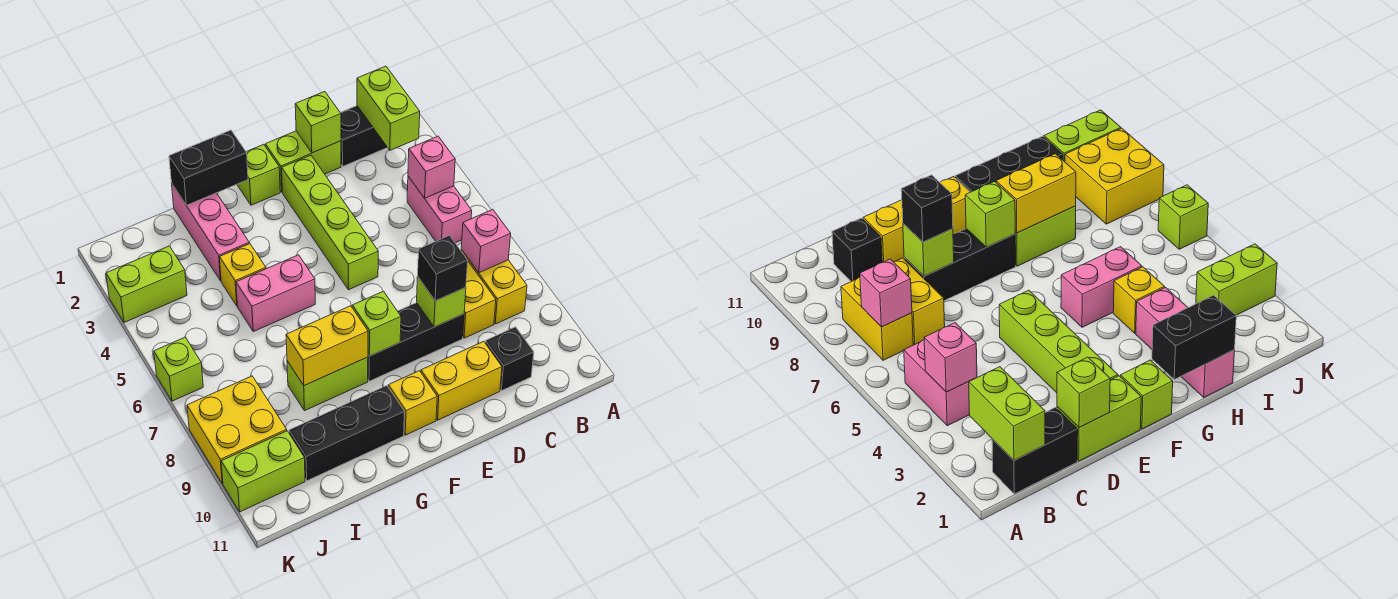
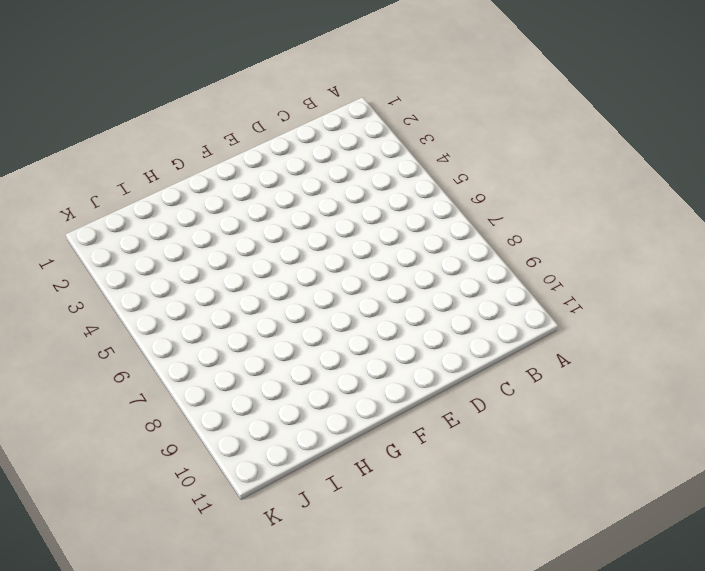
none -> black brick B1:C1 level 1
none -> pink brick B4:B5 level 1
none -> yellow brick B7:B8 level 1

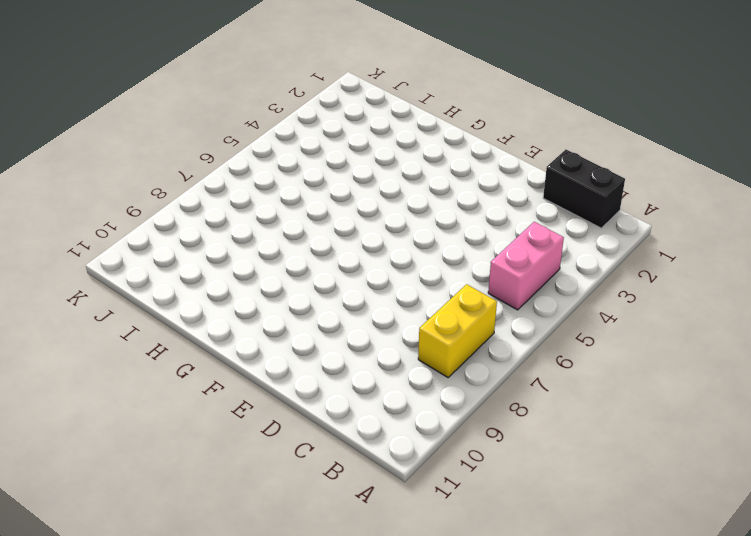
none -> yellow brick C7:C8 level 1
none -> black brick C10 level 1
none -> lime brick D1:E1 level 1

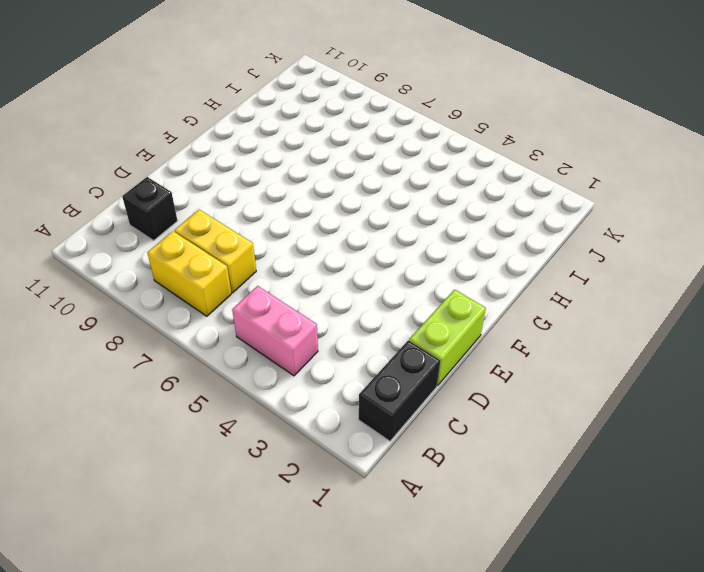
none -> black brick D8:F8 level 1
none -> yellow brick D10:E10 level 1
none -> lime brick E2:E5 level 1

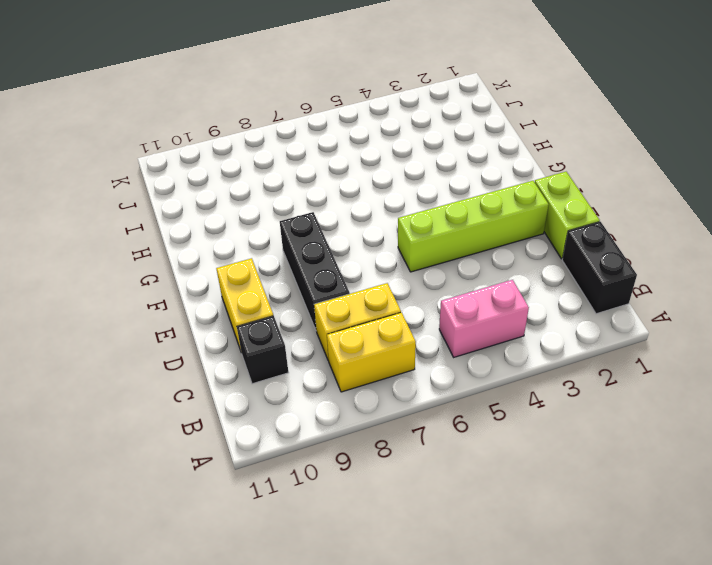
none -> lime brick F1 level 1
none -> yellow brick F10 level 1
none -> pink brick G5:H5 level 1

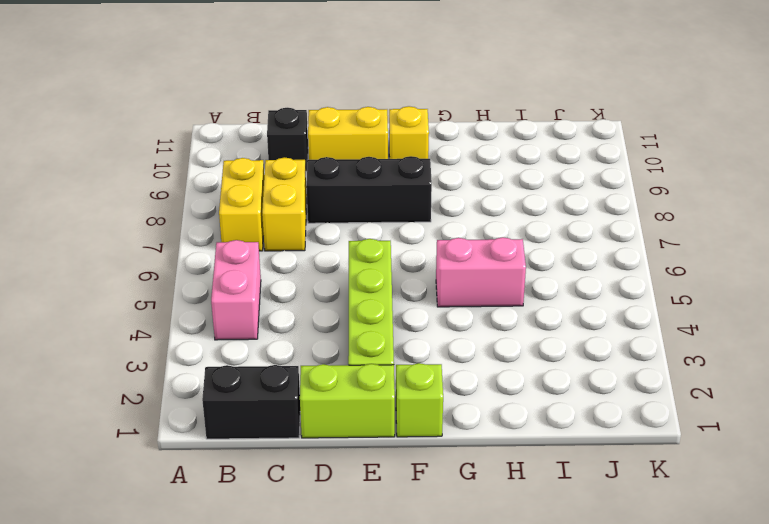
none -> lime brick G8:H8 level 1
none -> black brick G10:I10 level 1
none -> pink brick H1:H3 level 1

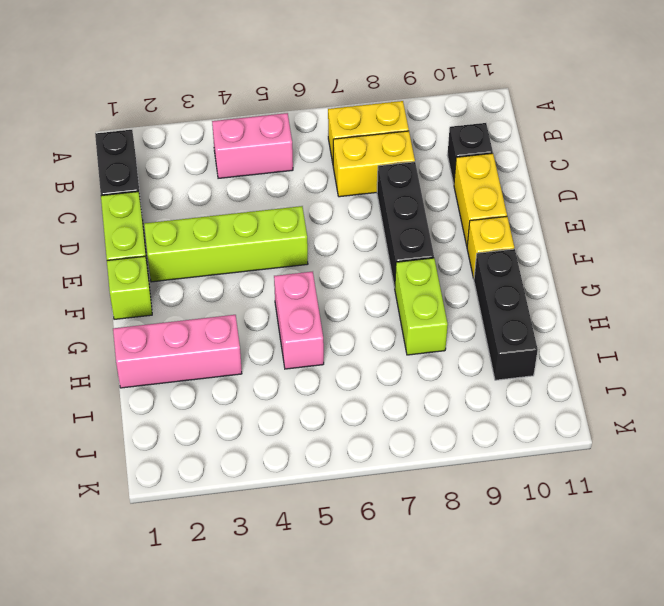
none -> yellow brick H4 level 1
none -> lime brick J3:K3 level 1
none -> yellow brick J8:K9 level 1

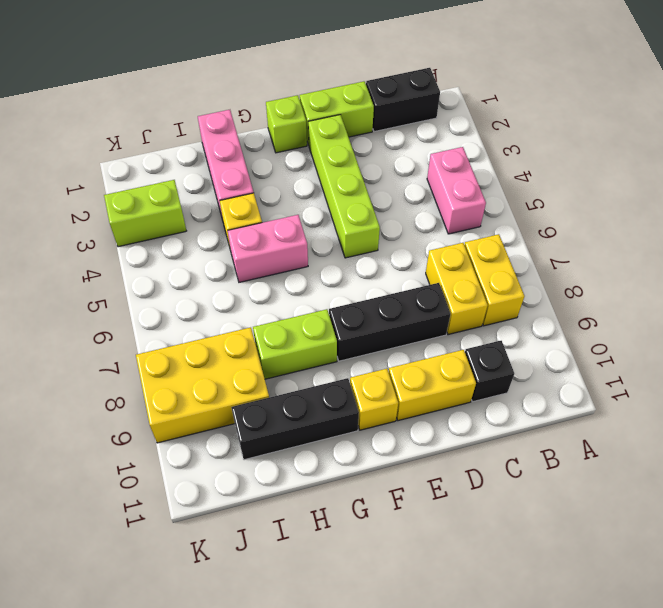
yellow brick I8:K9 level 1 -> yellow brick J8:K9 level 1
none -> lime brick J10:K10 level 1
none -> lime brick K6 level 1
none -> lime brick B1:B2 level 2

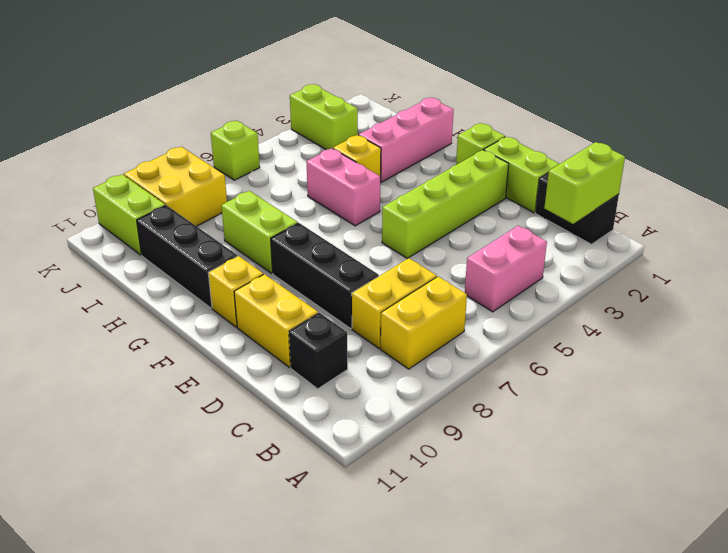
none -> pink brick B4 level 2
none -> pink brick B7 level 2
none -> lime brick D1 level 2

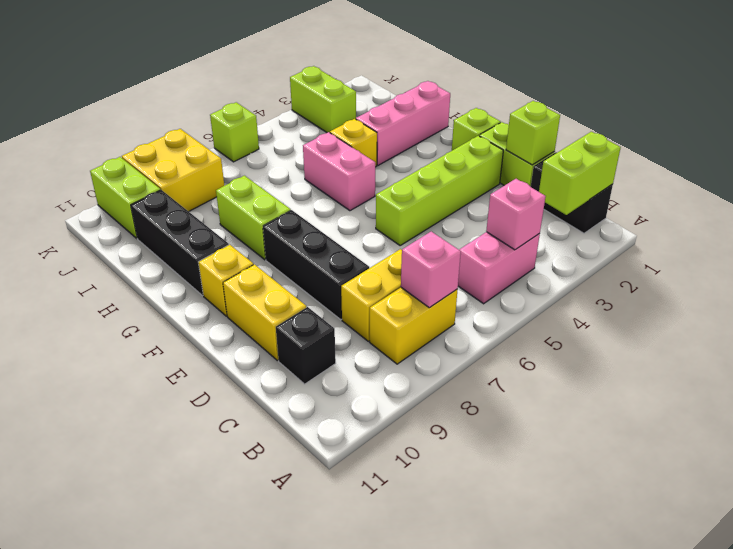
none -> lime brick D8 level 2
none -> lime brick F8 level 2
none -> black brick G1:H1 level 2

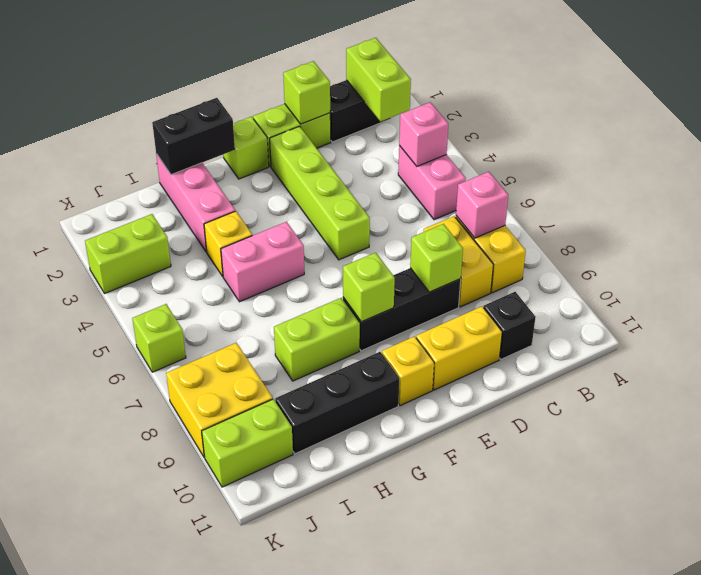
none -> yellow brick G8:H8 level 2
none -> black brick D8 level 3

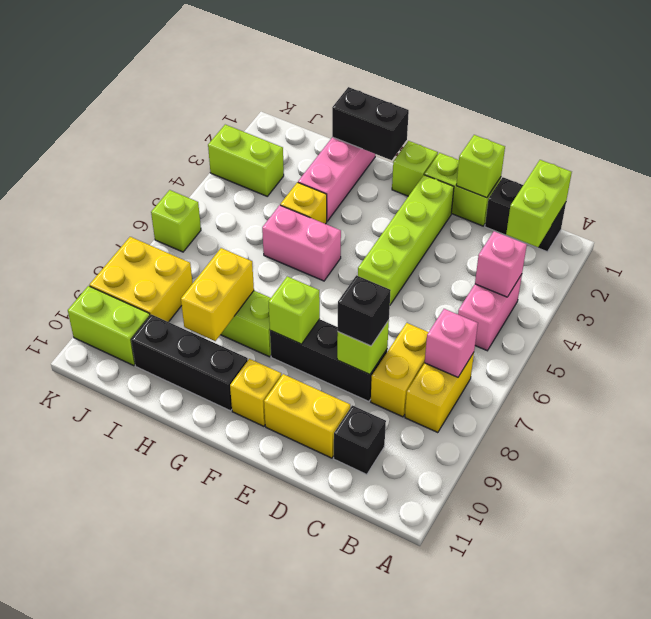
yellow brick H8:H9 level 2 -> yellow brick G8:H8 level 2

